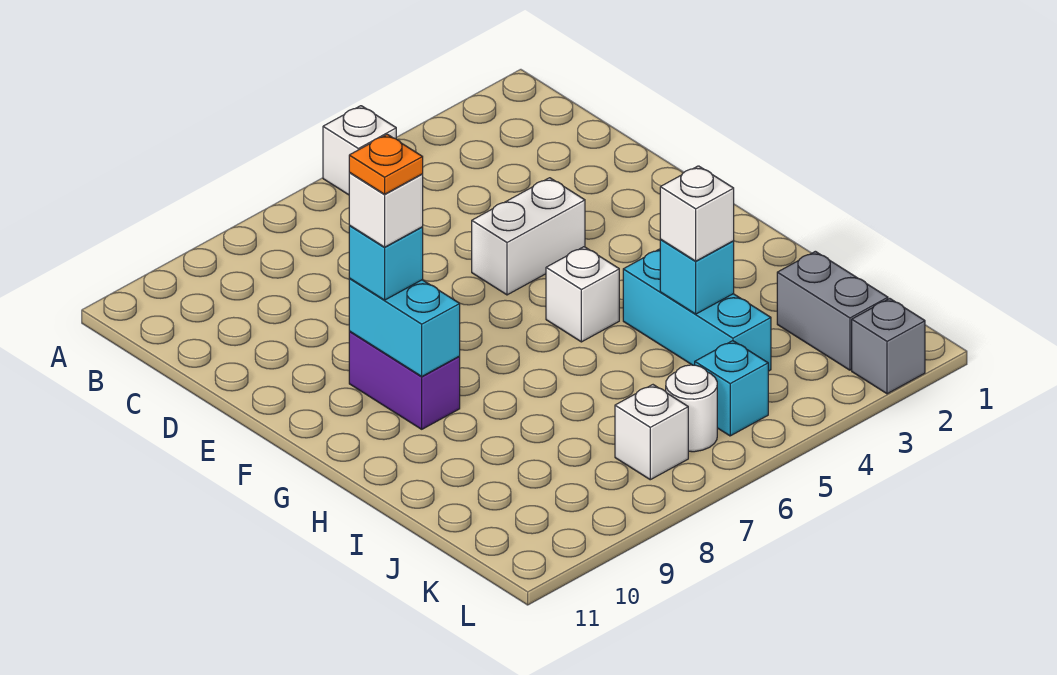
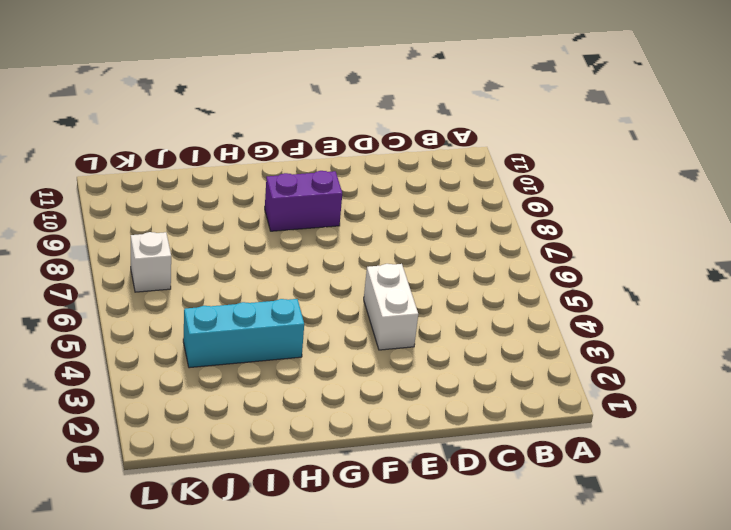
none -> white brick A5 level 1
none -> white brick G5 level 1
none -> grey brick J2:K2 level 1

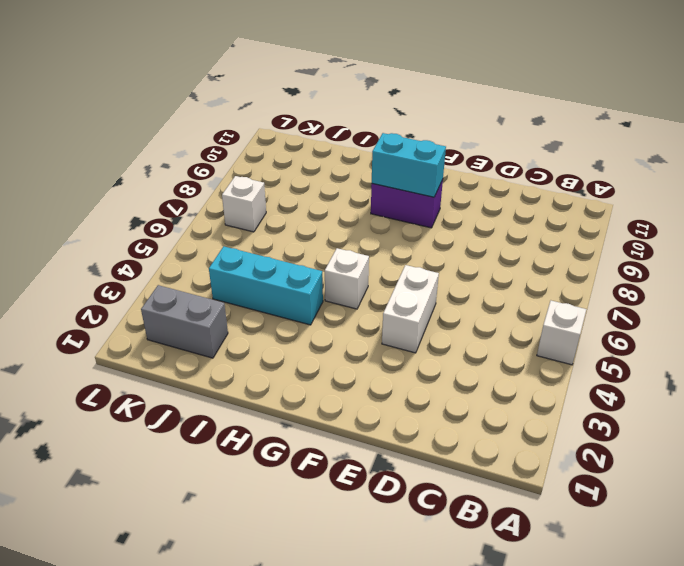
none -> cyan brick K5 level 1
none -> white round brick K6 level 1
none -> grey brick L2 level 1

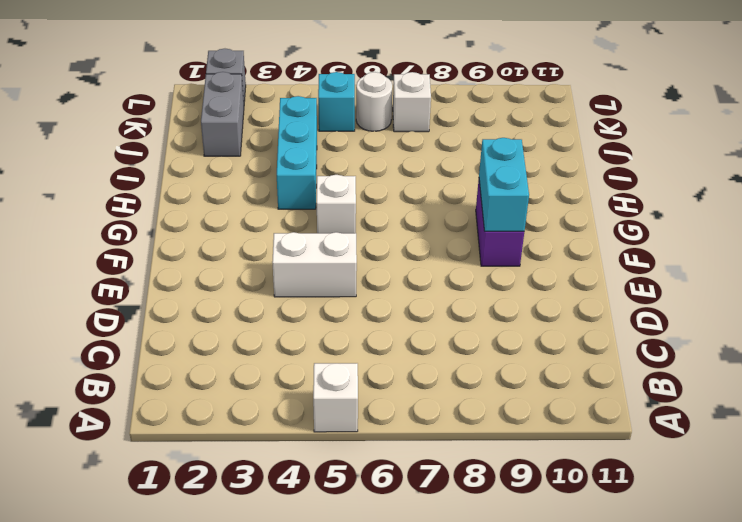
none -> cyan brick I4 level 2
none -> cyan brick F9 level 3
none -> white brick I4 level 3

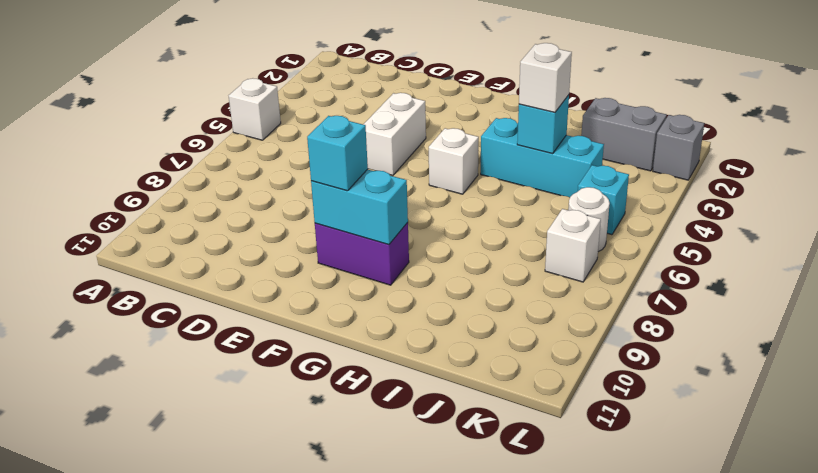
none -> white brick F9 level 4
none -> orange plate F9 level 5

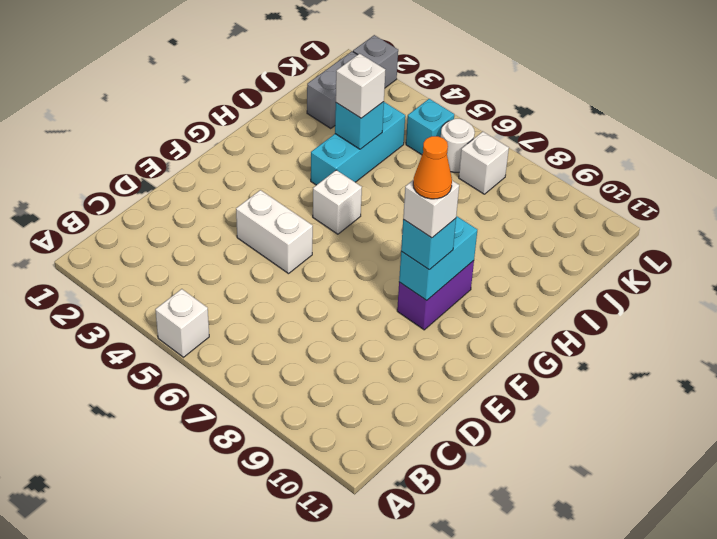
orange cone F9 level 5 -> orange plate F9 level 5

